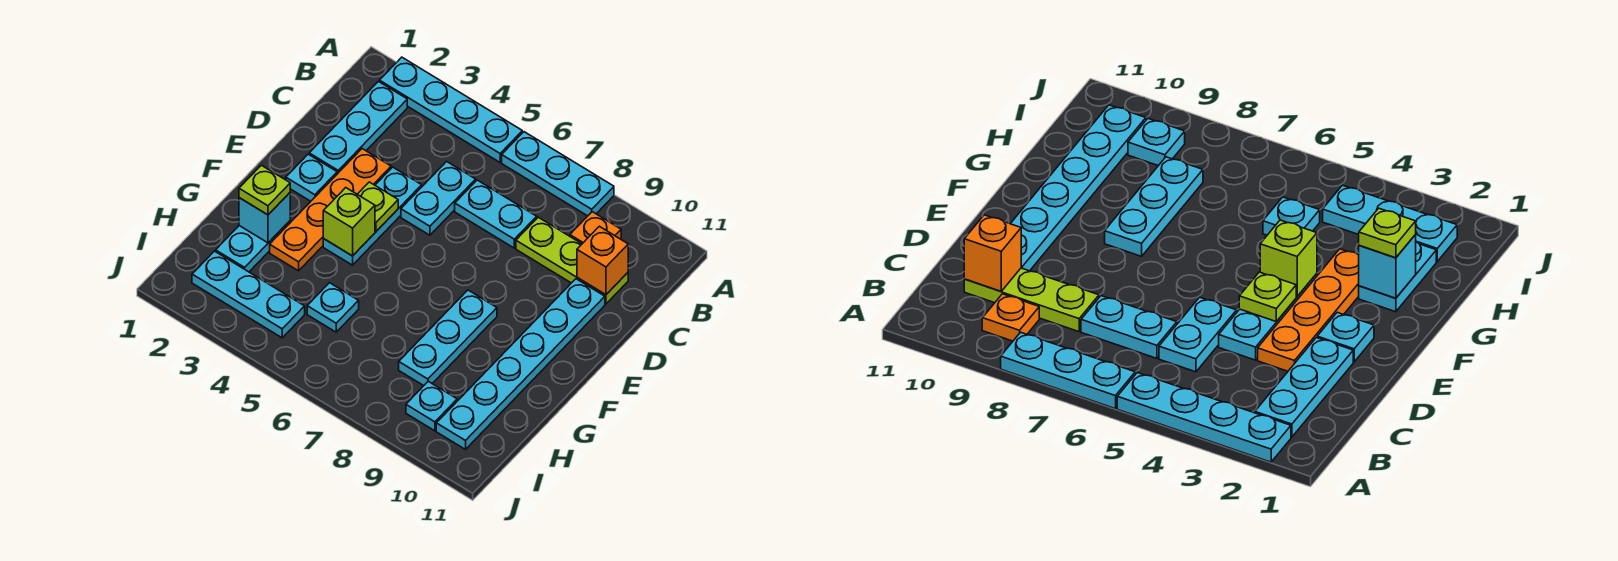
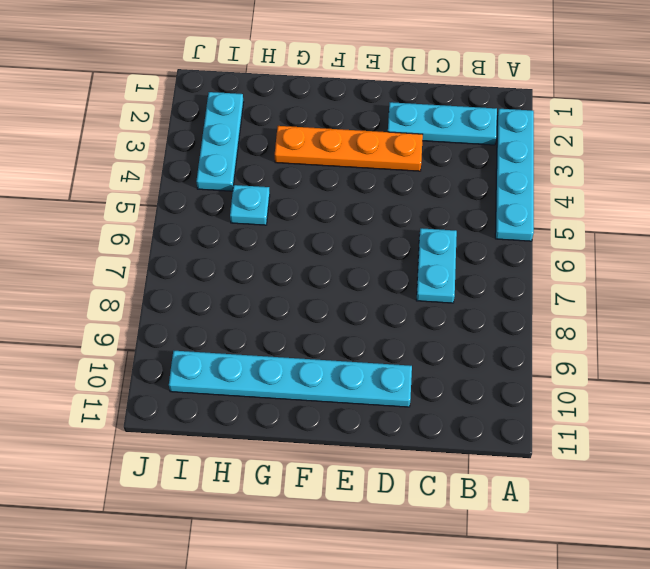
none -> cyan plate A6:A8 level 1
none -> orange plate B9 level 1
none -> cyan plate C5:D5 level 1

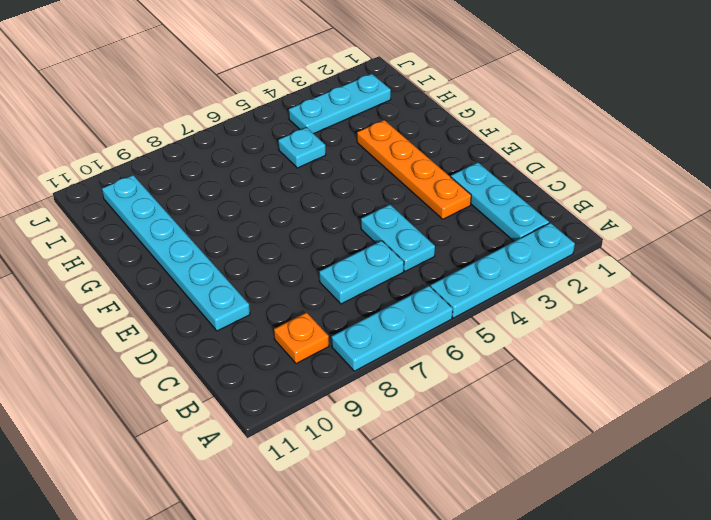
none -> lime plate C8:C10 level 1
none -> cyan plate D4:F4 level 1
none -> cyan plate E2 level 1

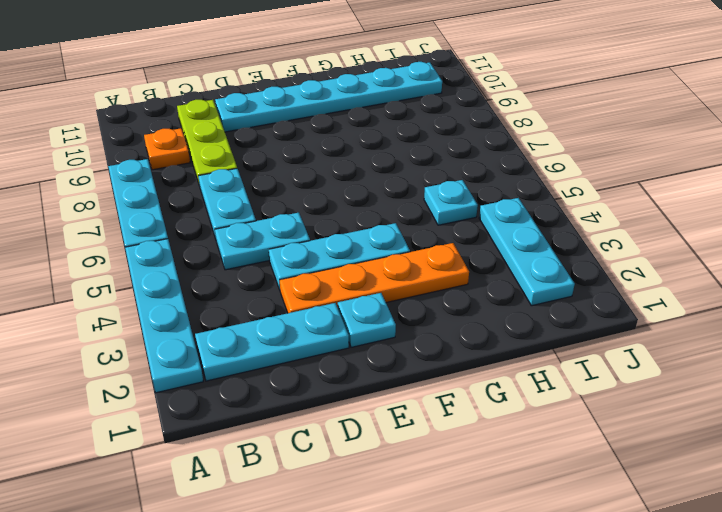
none -> cyan plate F8:H8 level 1
none -> cyan plate G2:H2 level 1
none -> cyan plate I9 level 1

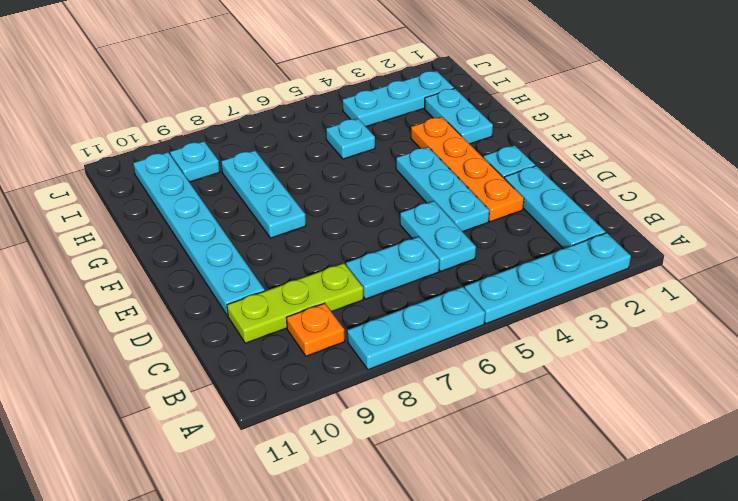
none -> orange brick C10 level 2
none -> lime plate E4 level 2
none -> lime brick F4 level 2

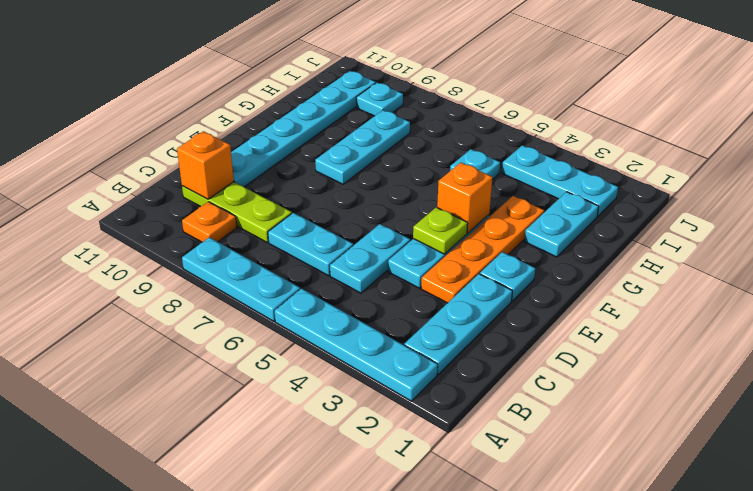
orange brick F4 level 2 -> lime brick F4 level 2
none -> cyan brick G2 level 2
none -> lime plate G2 level 3

